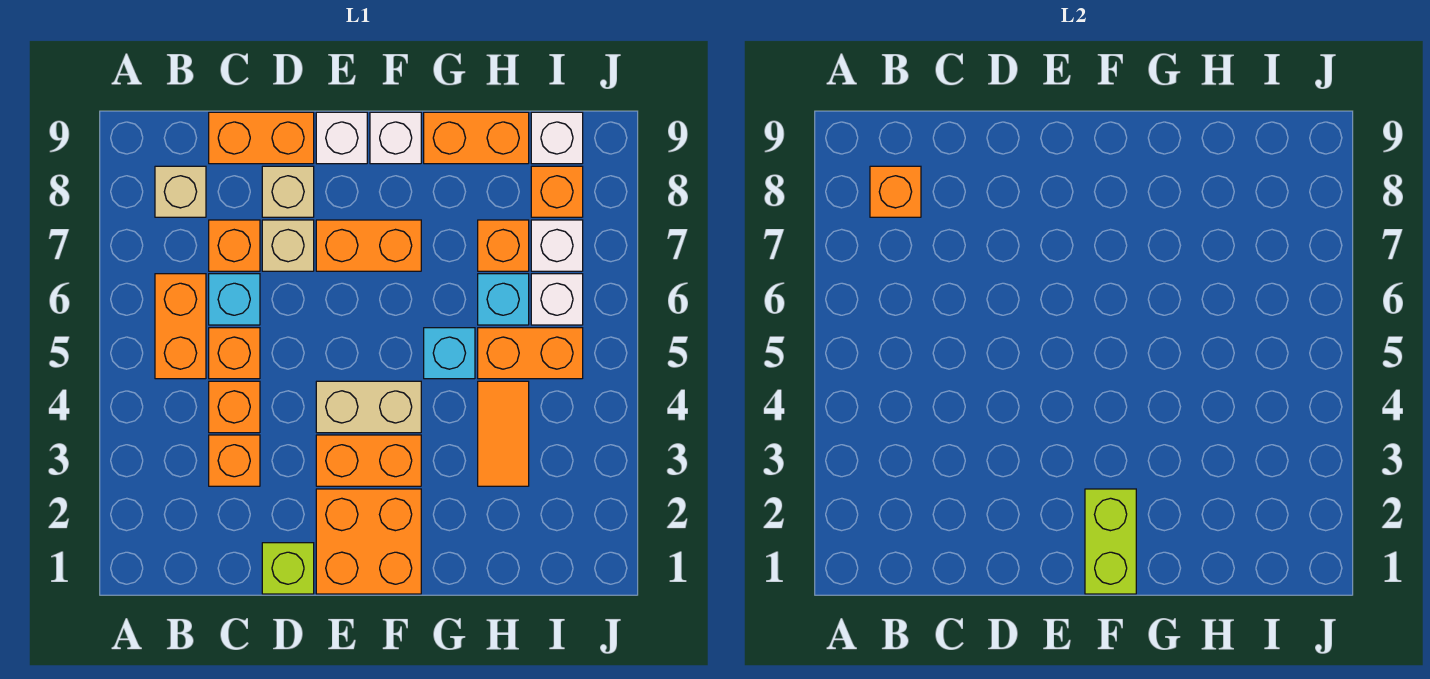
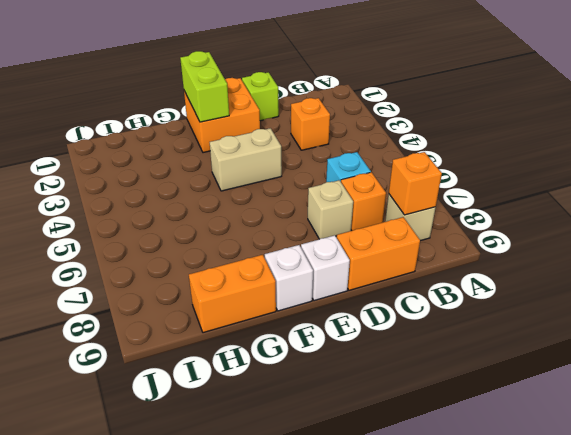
none -> orange brick B5:B6 level 1
none -> orange brick C4 level 1
none -> orange brick C5 level 1

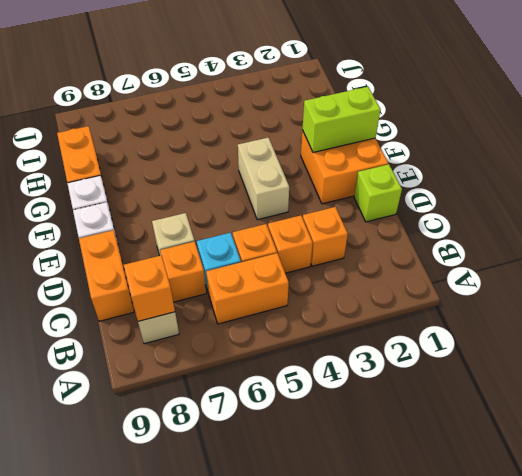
none -> tan brick D8 level 1
none -> orange brick E3:F3 level 1
none -> orange brick E7:F7 level 1

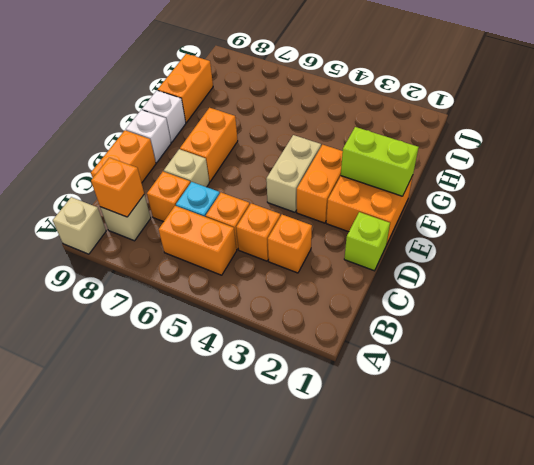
tan brick A9 level 1 -> tan brick D8 level 1
none -> cyan brick G5 level 1
none -> orange tile H3:H4 level 1
none -> orange brick H5:I5 level 1

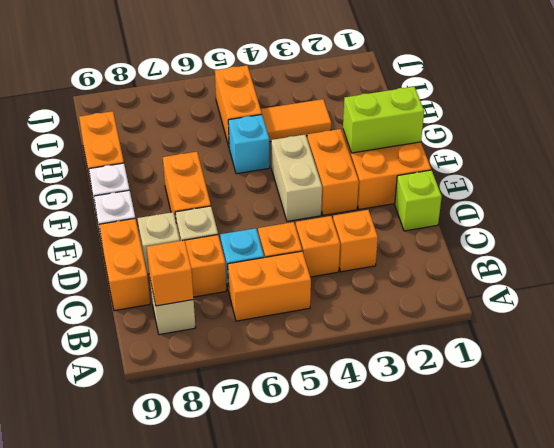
none -> cyan brick H6 level 1
none -> orange brick H7 level 1
none -> white brick I6 level 1

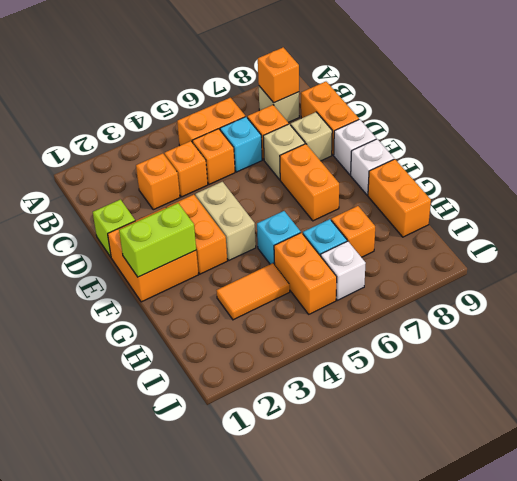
none -> white brick I7 level 1
none -> orange brick I8 level 1
none -> white brick I9 level 1

